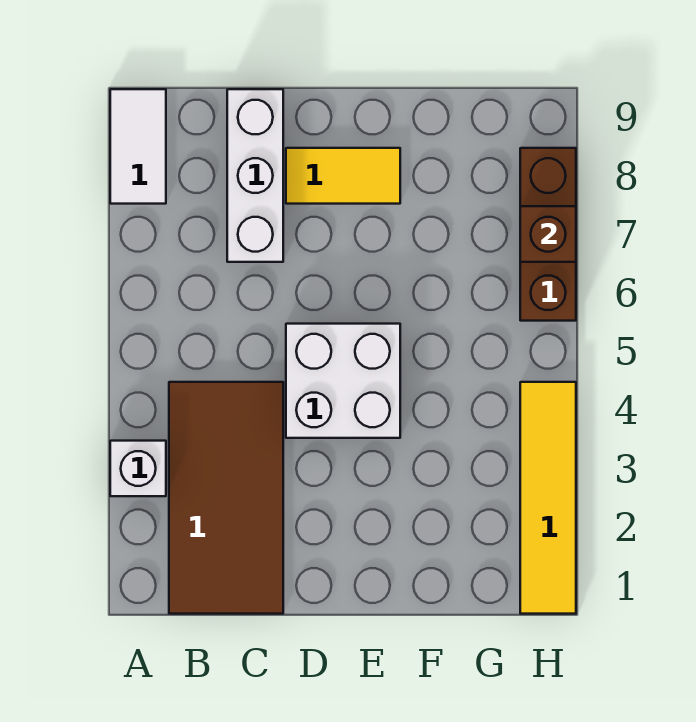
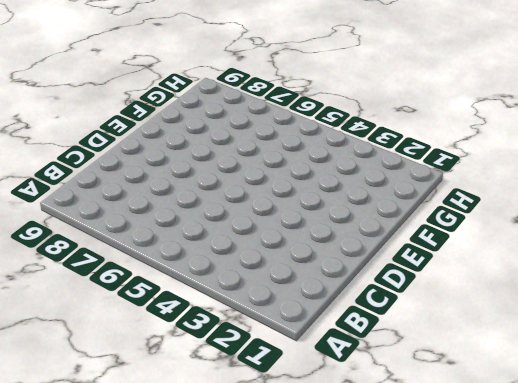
none -> white brick A3 level 1
none -> white tile A8:A9 level 1

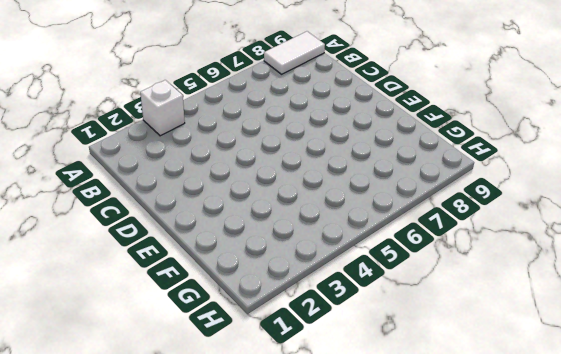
none -> brown tile B1:C4 level 1
none -> white brick C7:C9 level 1

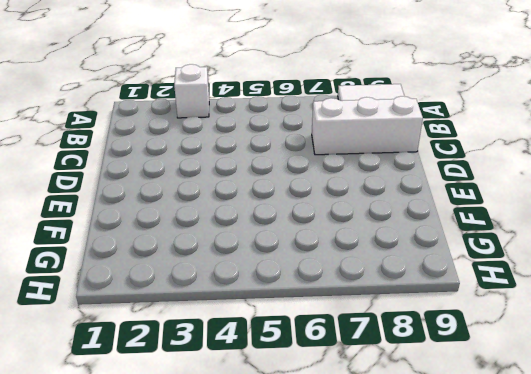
none -> brown tile B1:C4 level 1
none -> white brick D4:E5 level 1

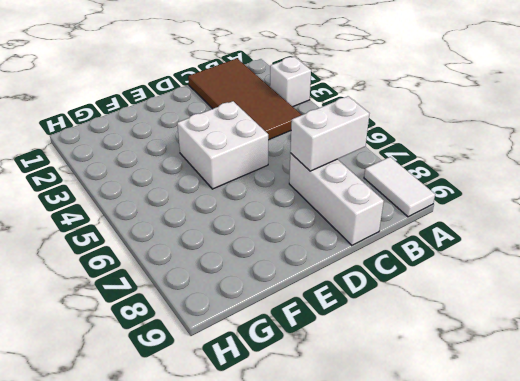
white brick B7:C7 level 2 -> none
none -> yellow tile D8:E8 level 1
none -> yellow tile H1:H4 level 1

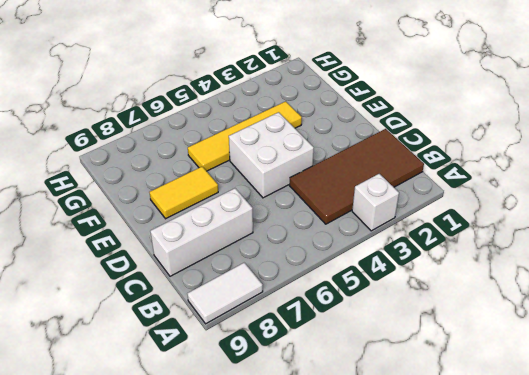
yellow tile E7:E8 level 1 -> yellow tile D8:E8 level 1
yellow tile F3:F6 level 1 -> yellow tile H1:H4 level 1
none -> brown brick H6:H8 level 1
none -> brown brick H7 level 2

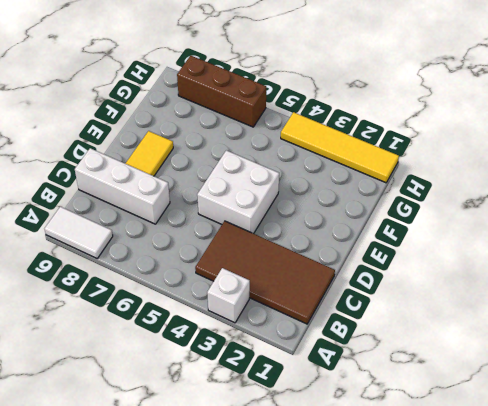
none -> brown brick H7 level 2

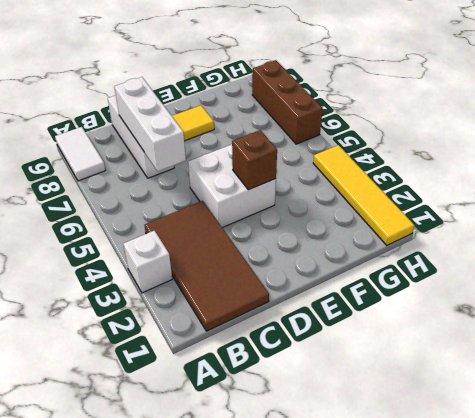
white brick C6:C8 level 2 -> none
brown brick E4 level 2 -> brown brick H7 level 2

